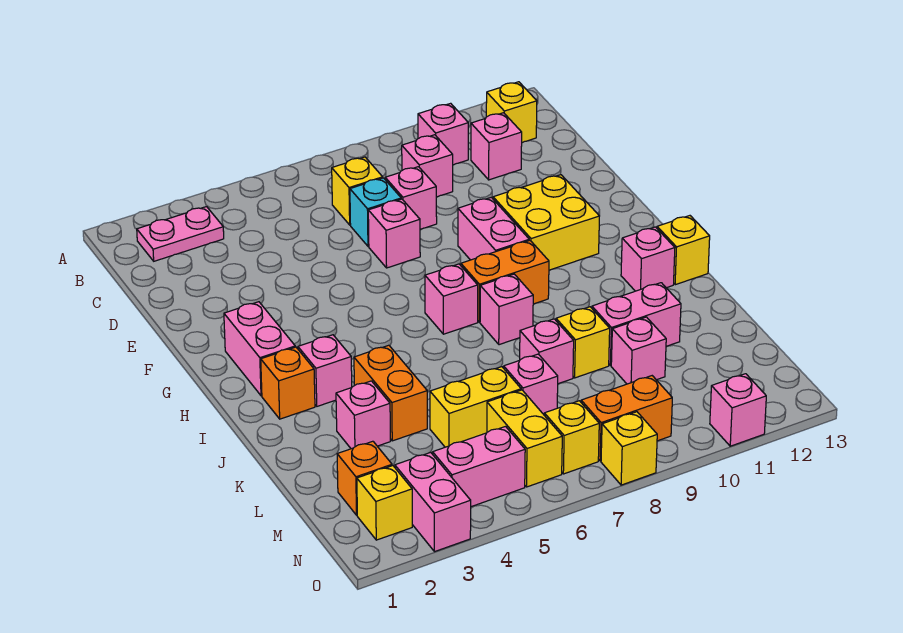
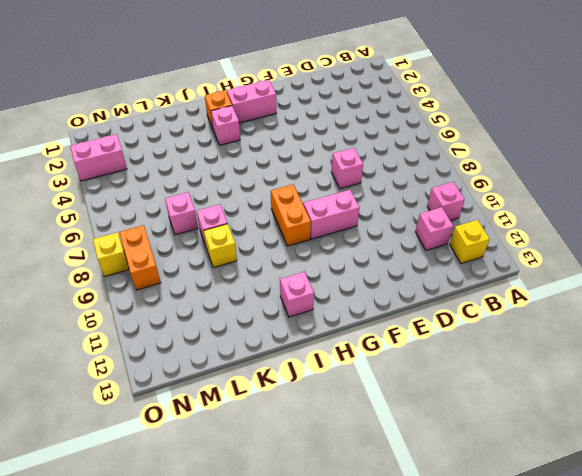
none -> pink plate B2:B3 level 1
none -> yellow brick C7 level 1
none -> pink brick C9 level 1
none -> cyan brick D7 level 1

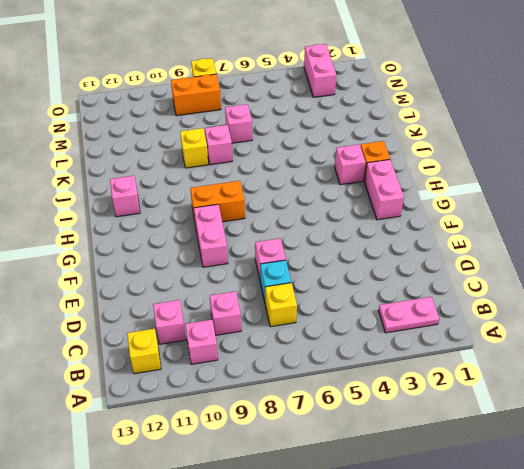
none -> pink brick D8 level 1
none -> yellow brick F10:G11 level 1
none -> pink brick H7 level 1
none -> pink brick I8 level 1

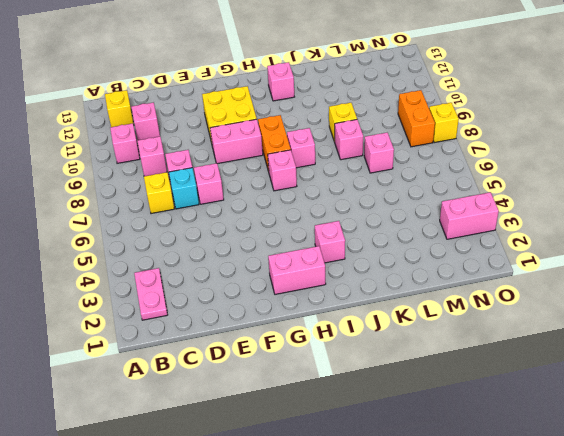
none -> orange brick I2 level 1
none -> yellow brick I13 level 1
none -> orange brick J4:K4 level 1
none -> pink brick K3 level 1

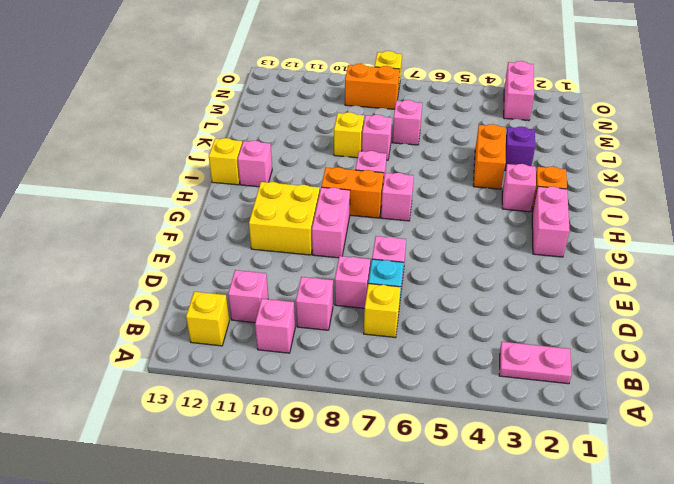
purple brick K3 level 1 -> pink brick K3 level 1
none -> pink brick K10:K11 level 1
none -> yellow brick L5:L6 level 1
none -> pink brick L10 level 1
none -> orange brick M2 level 1

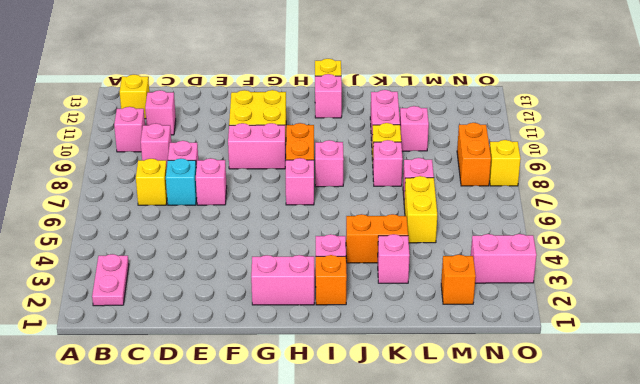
none -> yellow brick M6:N6 level 1
none -> yellow brick N2 level 1
none -> pink brick N4:N5 level 1
none -> yellow brick N7 level 1

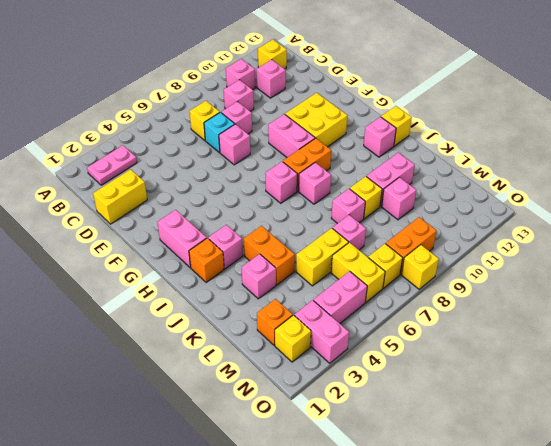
yellow brick D1:D2 level 1 -> none
none -> pink brick O11 level 1

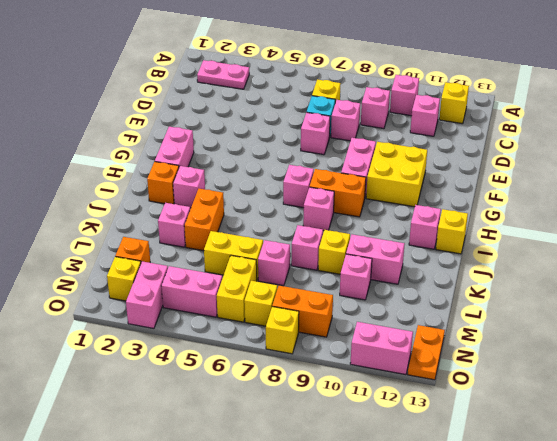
orange plate N13:O13 level 1 -> none
pink brick O11:O12 level 1 -> pink brick O11 level 1

